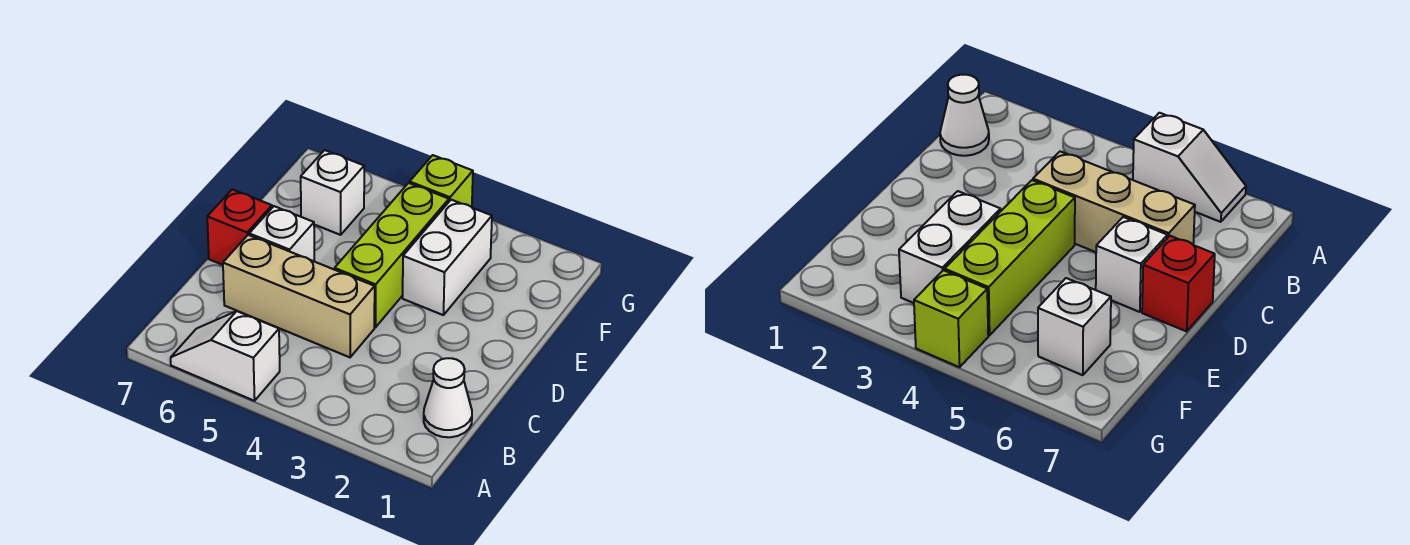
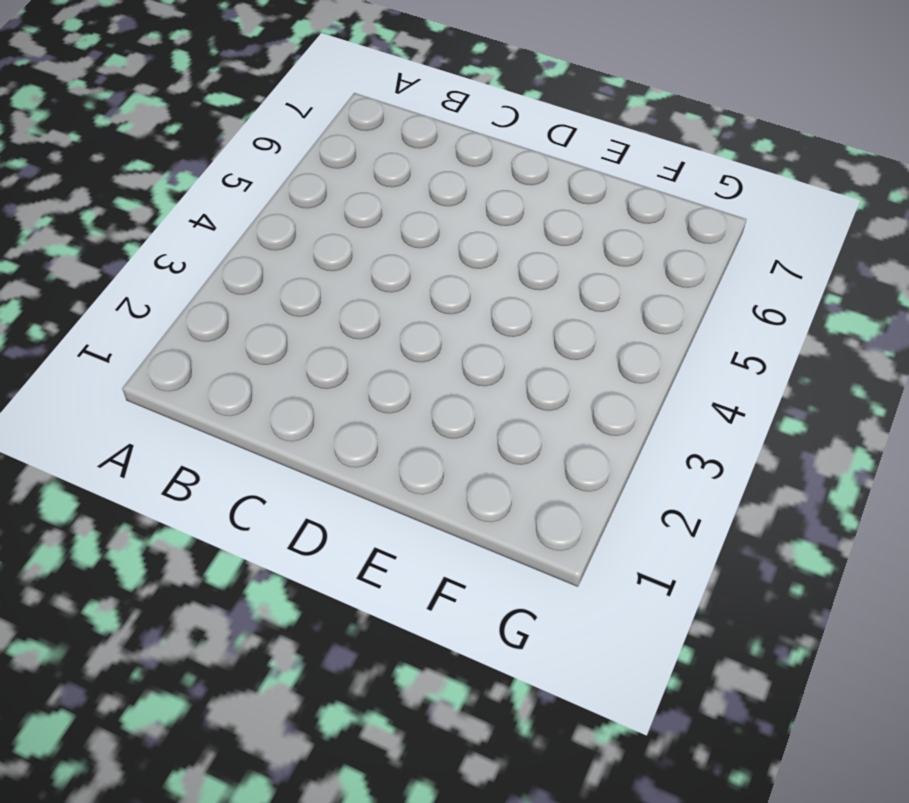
none -> white slope A5:A6 level 1 top 5
none -> white cone B1 level 1

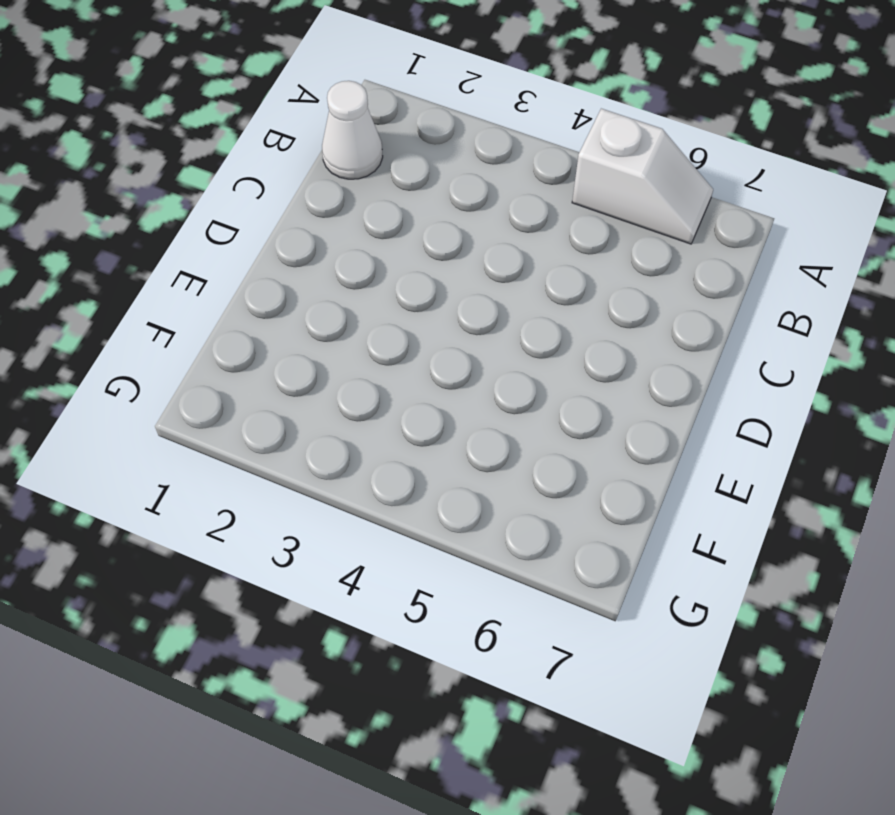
none -> tan brick C4:C6 level 1
none -> lime brick D4:F4 level 1

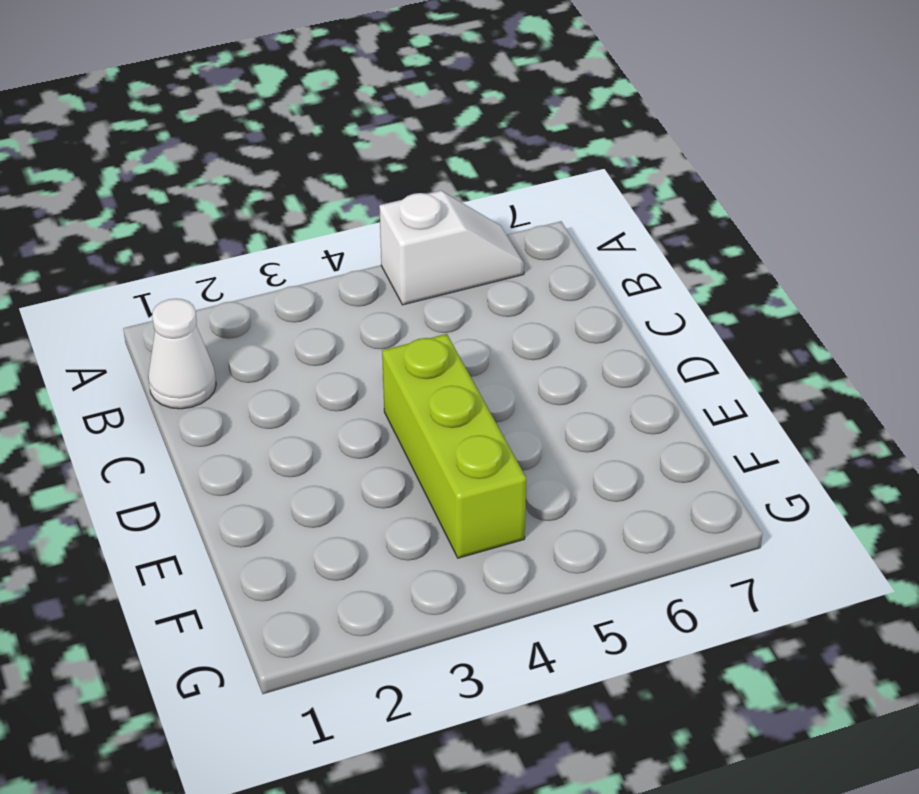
none -> tan brick C4:C6 level 1
none -> white brick D6 level 1

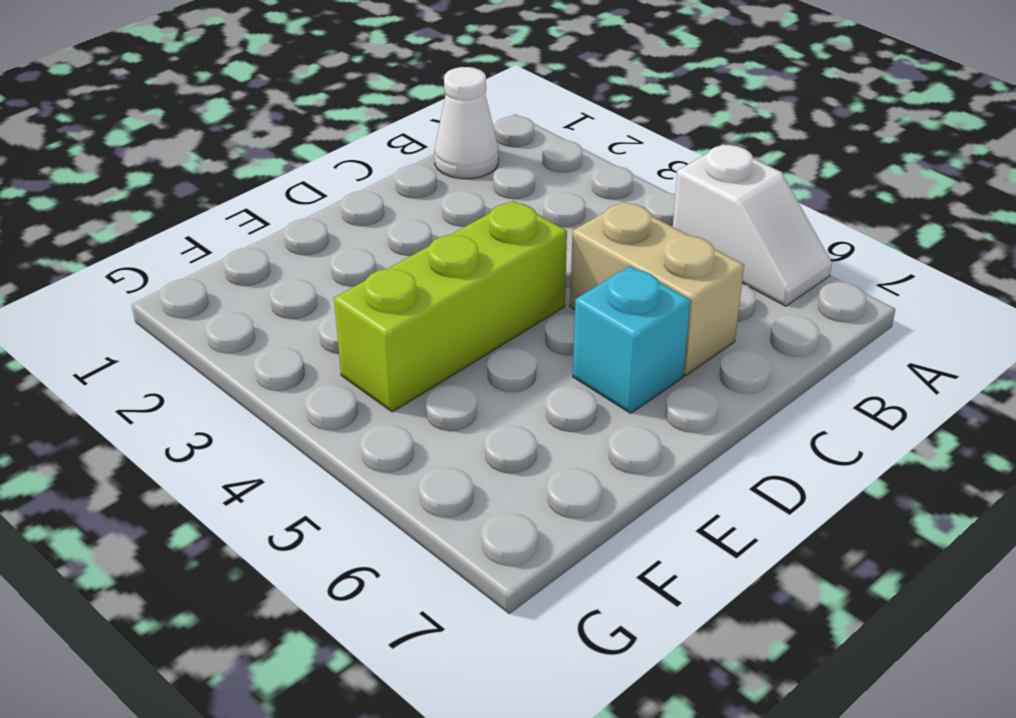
tan brick C5:C6 level 1 -> tan brick C4:C6 level 1
cyan brick D6 level 1 -> white brick D6 level 1
none -> red brick D7 level 1
none -> white brick E3:F3 level 1

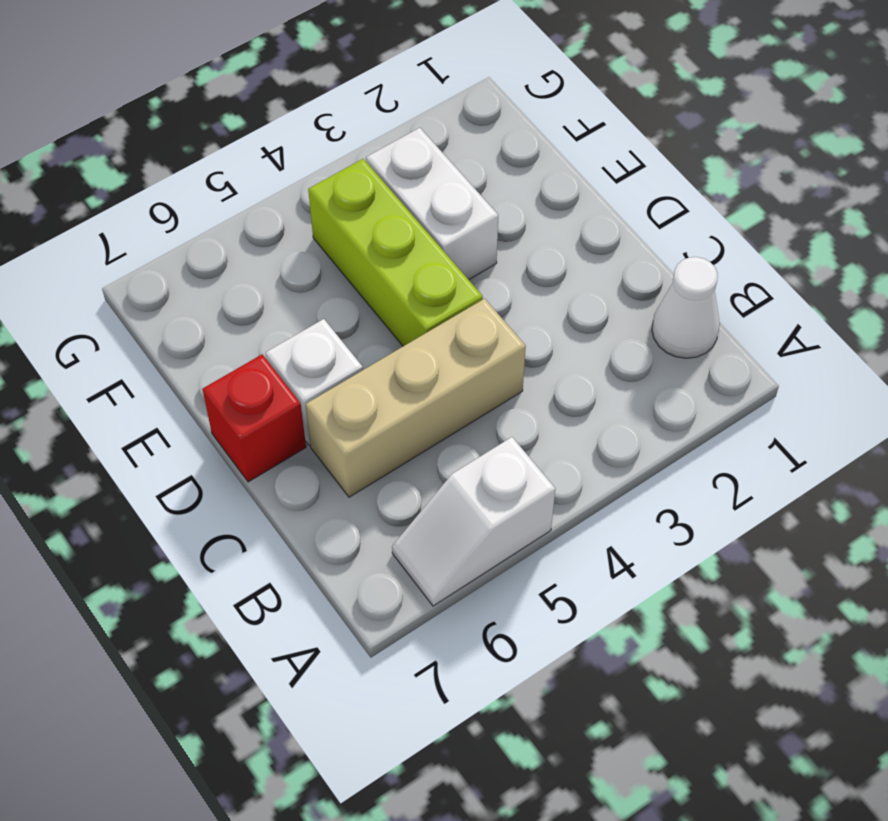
none -> white brick F6 level 1
none -> lime brick G4 level 1

